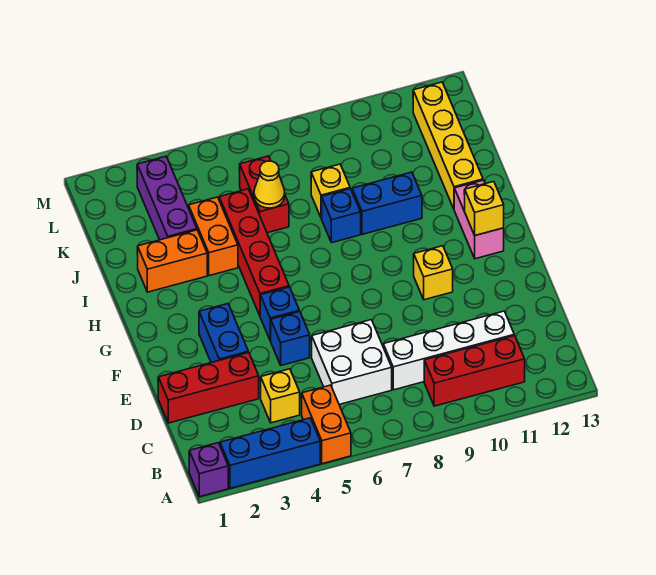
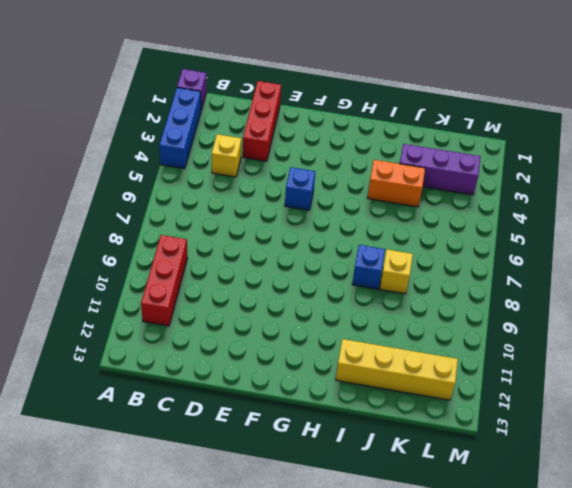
none -> orange brick A5:B5 level 1
none -> white brick C6:D7 level 1
none -> white brick C8:C11 level 1

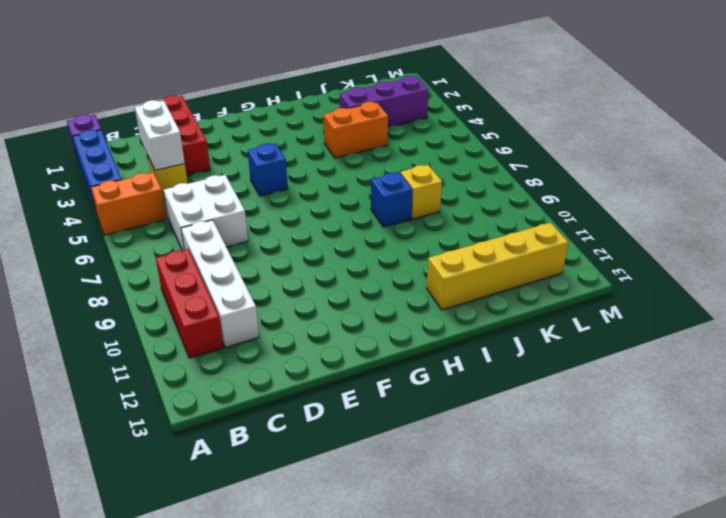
white brick C3:C4 level 2 -> none
none -> blue brick E3:F3 level 1
none -> blue brick E5 level 1
none -> yellow brick F10 level 1

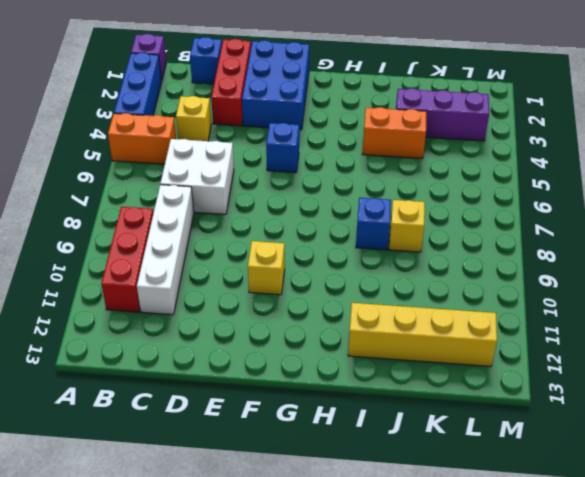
blue brick C1 level 1 -> blue brick E5 level 1
blue brick E1:F3 level 1 -> blue brick E3:F3 level 1
none -> red brick G5:J5 level 1
none -> pink brick G12:H12 level 1
none -> orange brick I2:I3 level 1

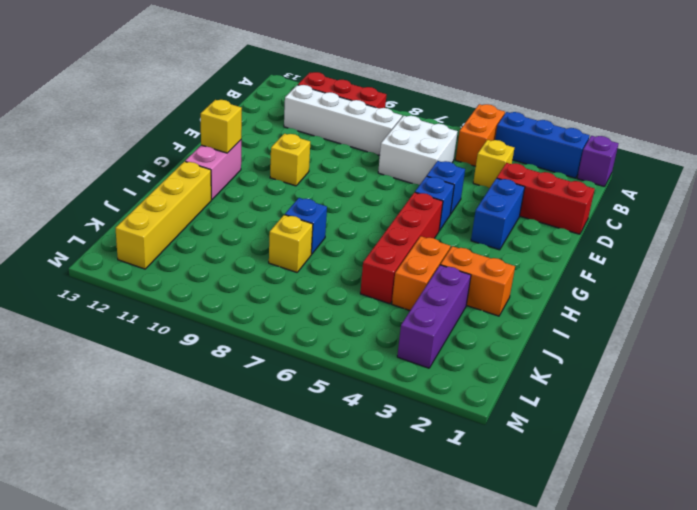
none -> blue brick I9:I10 level 1
none -> red brick J6:K6 level 1
none -> yellow cone J6 level 2

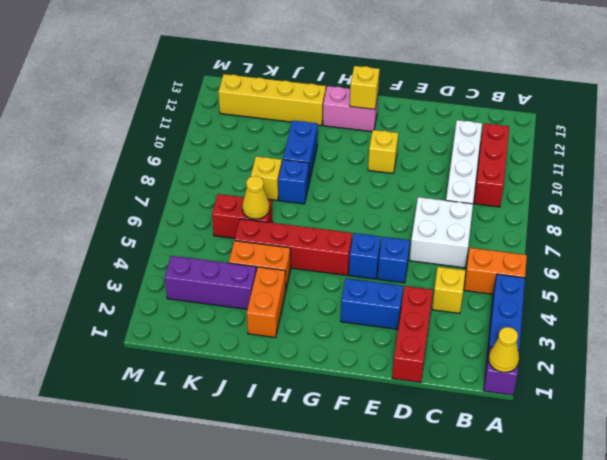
yellow cone A1 level 2 -> none

